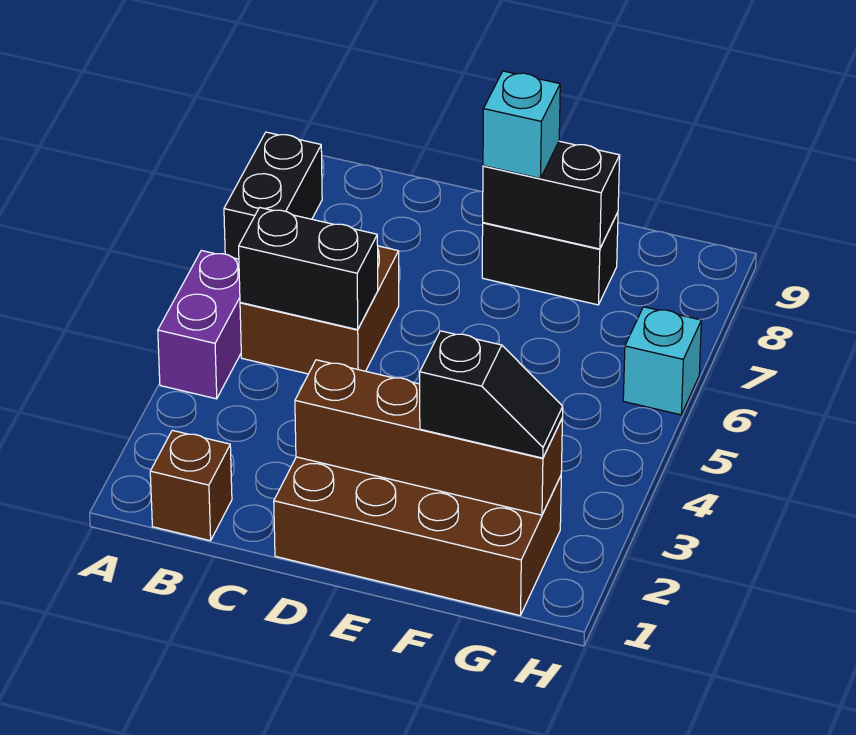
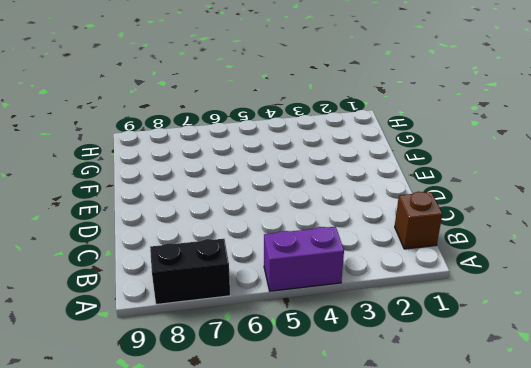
none -> brown brick B5:C6 level 1
none -> brown brick D1:G2 level 1
none -> black brick E8:F8 level 1

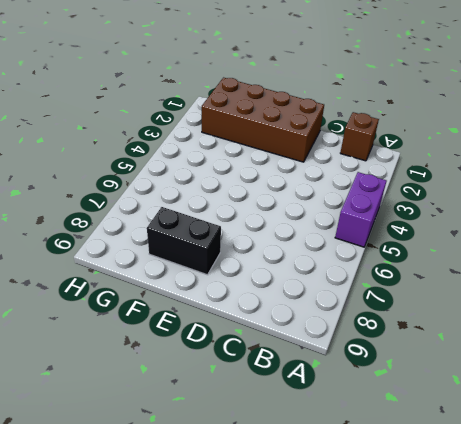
none -> black brick A7:A8 level 1
none -> brown brick B5:C6 level 1
none -> cyan brick H6 level 1

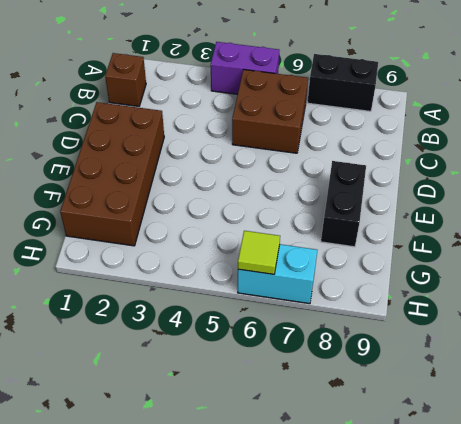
cyan brick H6:H7 level 1 -> cyan brick H6 level 1
lime tile H6 level 2 -> none
none -> black brick B5:C5 level 2
none -> brown brick D2:G2 level 2
none -> black brick E8:F8 level 2

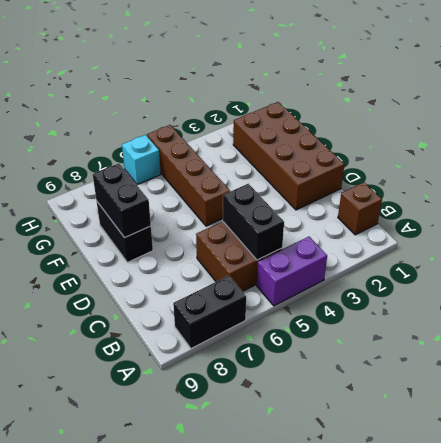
brown brick E5:H5 level 1 -> brown brick D2:G2 level 2
none -> cyan brick E8 level 3
none -> black slope F2:G2 level 3 top F

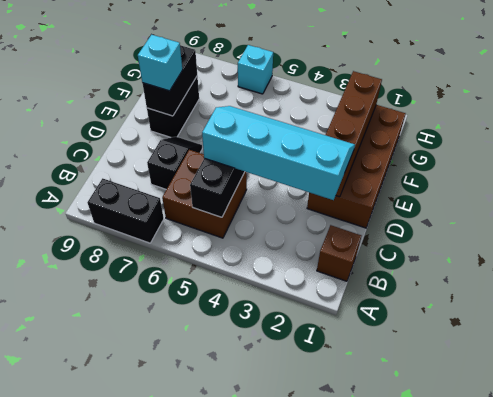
cyan slope C2:D5 level 3 top C -> none
black slope C7:D7 level 1 top C -> black slope F2:G2 level 3 top F
none -> purple brick A4:A5 level 1

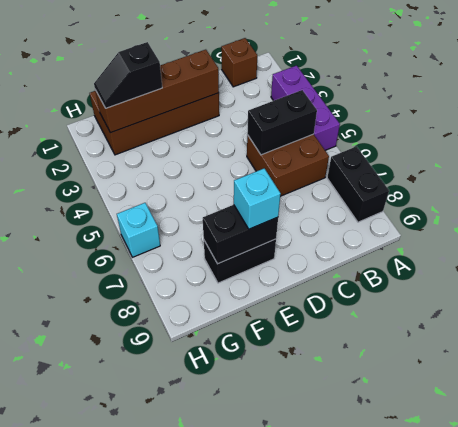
purple brick A3:A5 level 1 -> purple brick A4:A5 level 1

